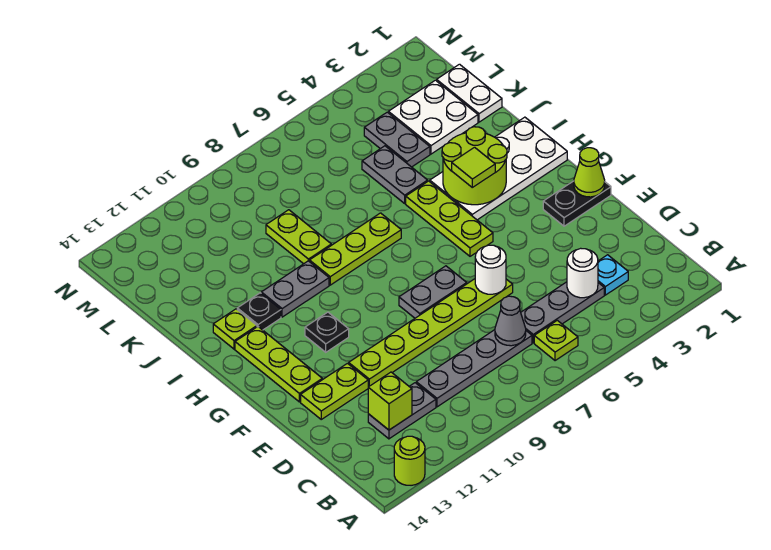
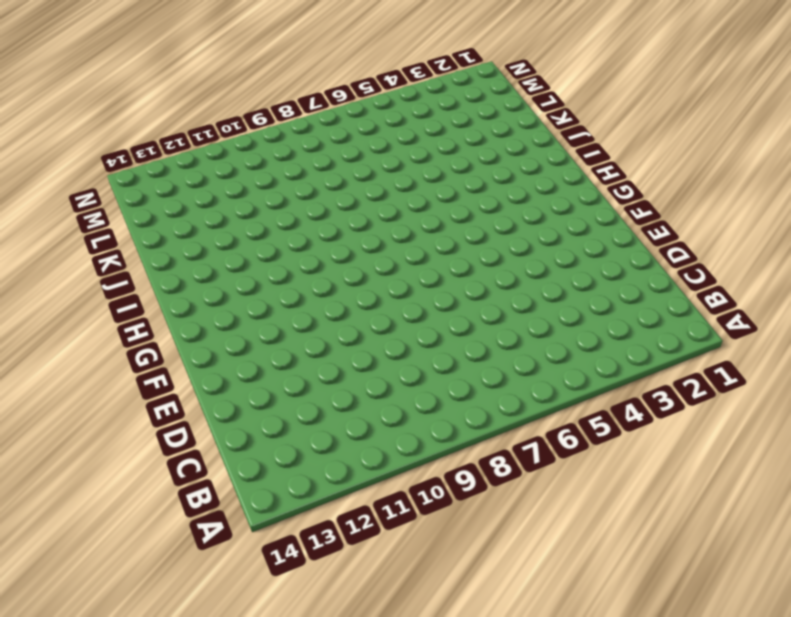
none -> lime round brick A13 level 1
none -> lime plate B6 level 1
none -> cyan plate C3 level 1
none -> grey plate C4:C6 level 1

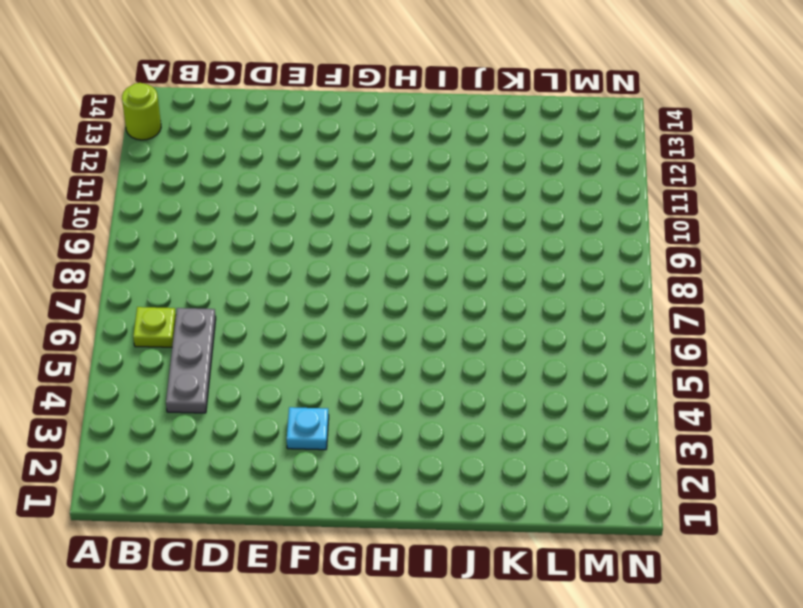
cyan plate F3 level 1 -> cyan plate C3 level 1
none -> grey plate C7:C10 level 1
none -> grey plate C11:C12 level 1
none -> lime plate E6:E11 level 1
none -> lime plate E12:E13 level 1

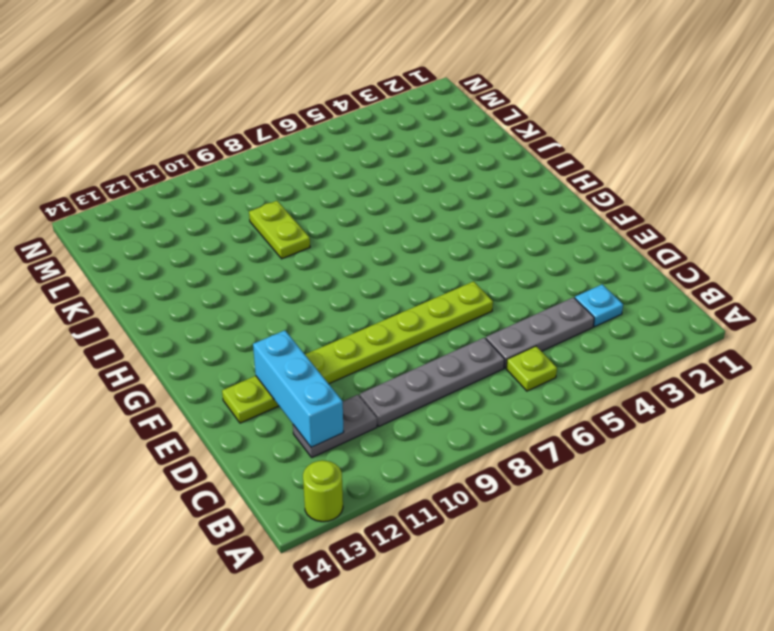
cyan brick C12:E12 level 2 -> lime brick C12 level 2
none -> black plate F1:F2 level 1
none -> grey plate F7:F8 level 1
none -> lime plate F13:H13 level 1
none -> lime plate G5:I5 level 1

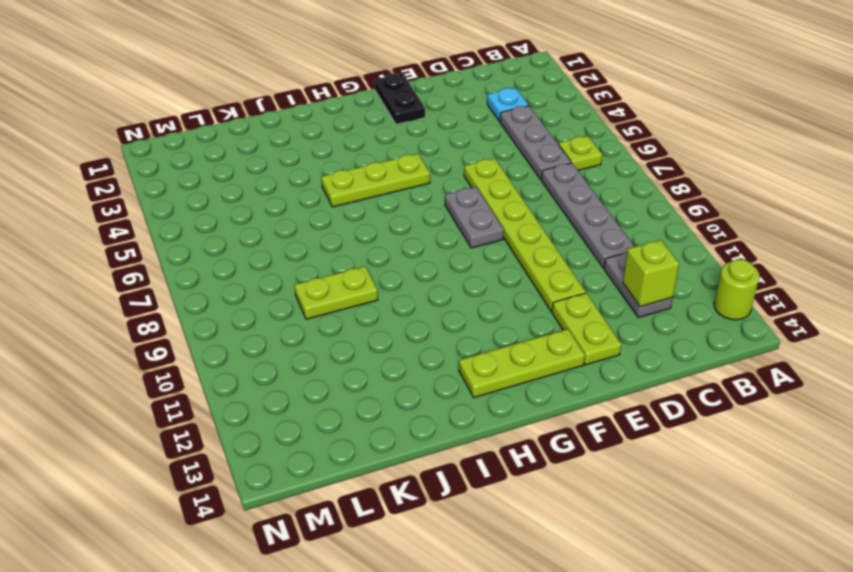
none -> black plate G11 level 1
none -> white plate H1:I4 level 1
none -> lime plate I7:I9 level 1
none -> grey plate I10:I11 level 1

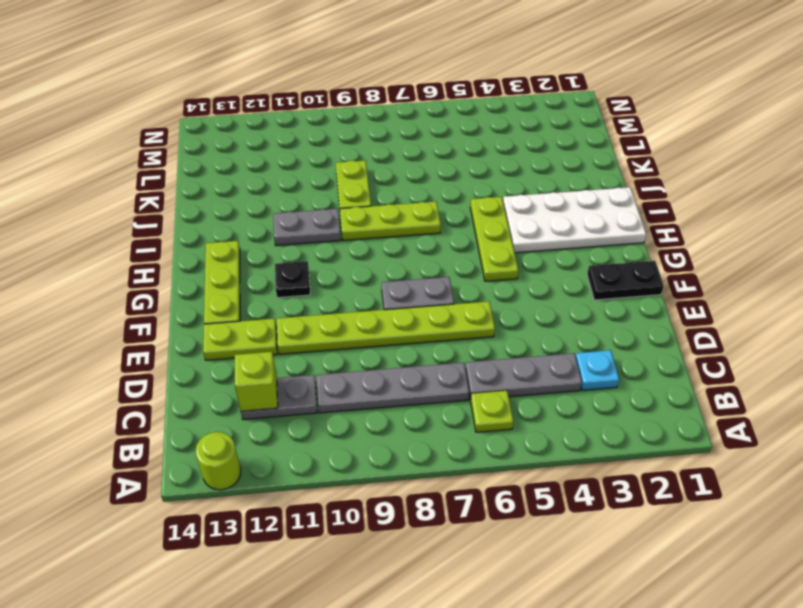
none -> black plate I12 level 1
none -> lime plate I13 level 1
none -> grey plate J5:K5 level 1
none -> white plate K1:L1 level 1

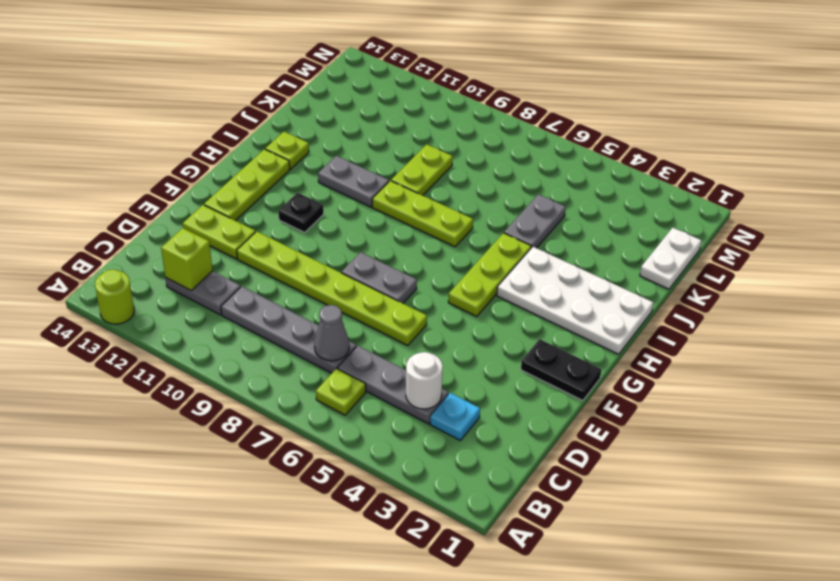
none -> black plate I12 level 1
none -> white plate K2:L3 level 1
none -> grey plate K4:L4 level 1
none -> white round brick E6 level 2

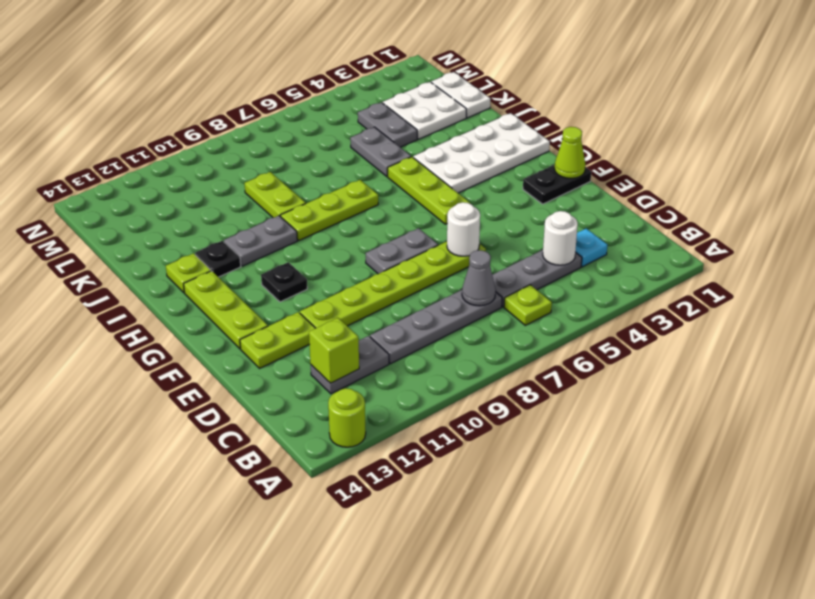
none -> lime round brick H3:I4 level 2
none -> lime tile H4 level 3

